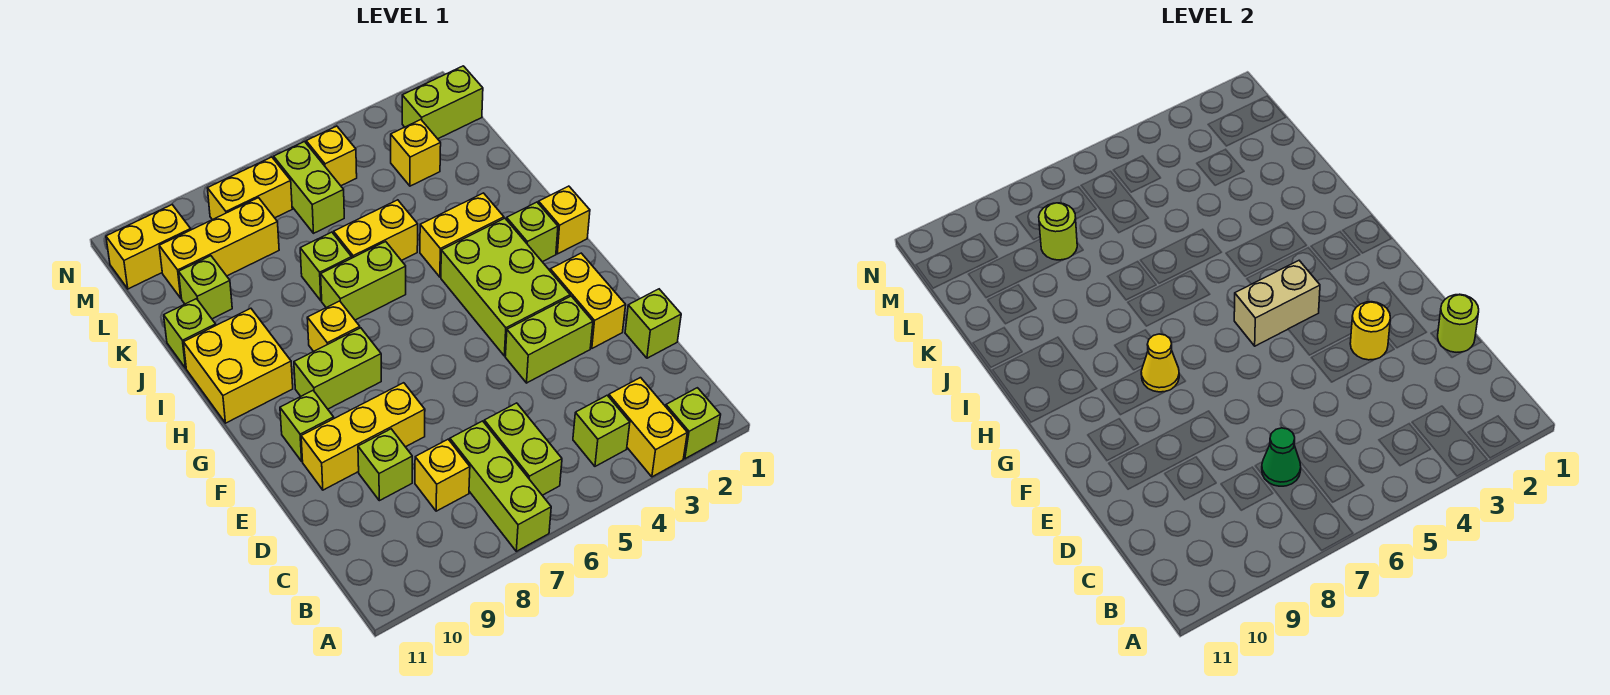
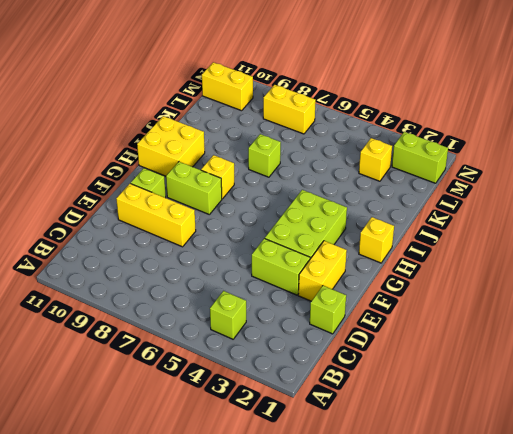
none -> lime brick A2 level 1
none -> yellow brick A3:B3 level 1
none -> lime brick A7:C7 level 1
none -> lime brick B6:C6 level 1

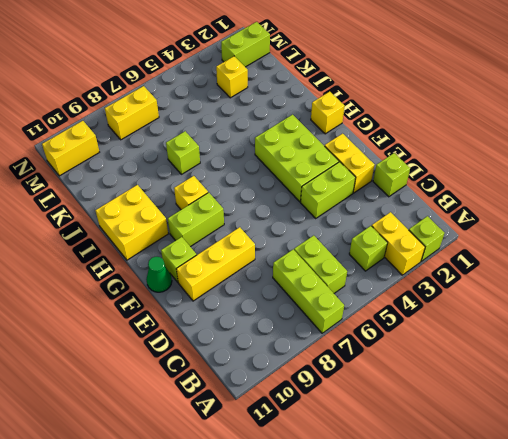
green cone F11 level 1 -> green cone C7 level 2
none -> yellow brick C8 level 1
none -> lime brick D9 level 1
none -> lime brick H2 level 1
none -> yellow brick I3:I4 level 1

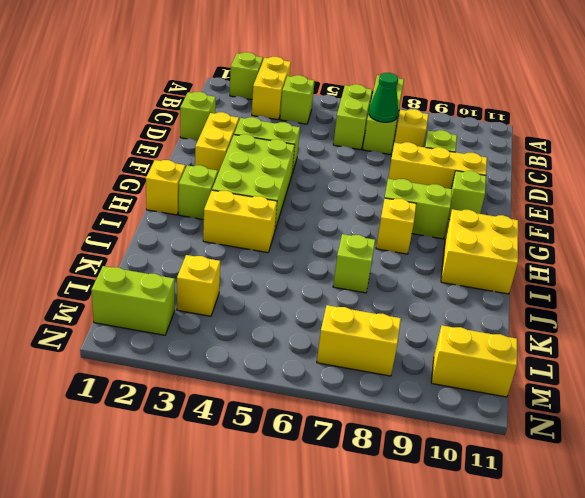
none -> lime brick I6:I7 level 1
none -> yellow brick J5:J6 level 1
none -> lime brick J11 level 1
none -> lime brick K10 level 1

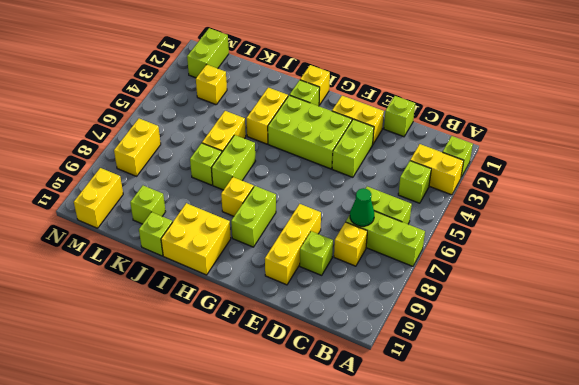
none -> lime brick F10 level 1
none -> lime brick L6:M6 level 1
none -> yellow brick L8:L10 level 1
none -> yellow brick M5 level 1

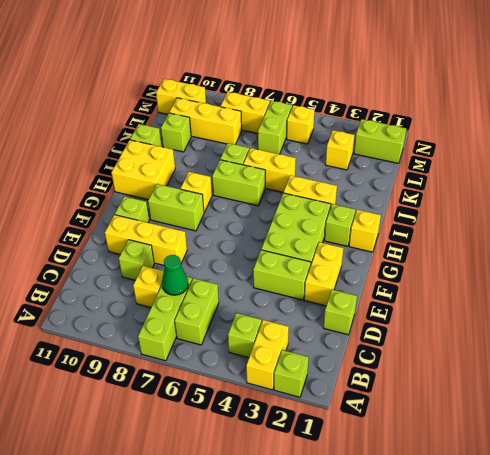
none -> lime round brick D1 level 2
none -> yellow round brick E3 level 2
none -> tan brick G4:G5 level 2
none -> yellow cone G8 level 2

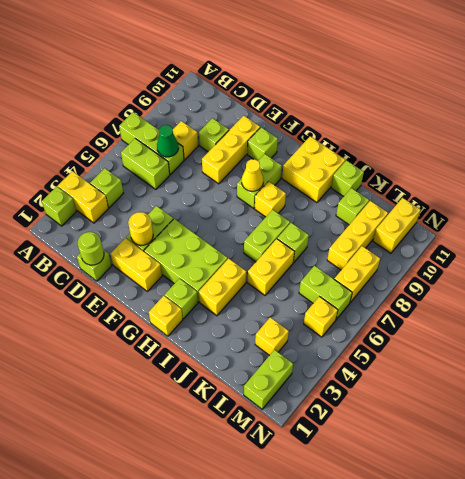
none -> tan brick G4:G5 level 2
none -> lime round brick L8 level 2

